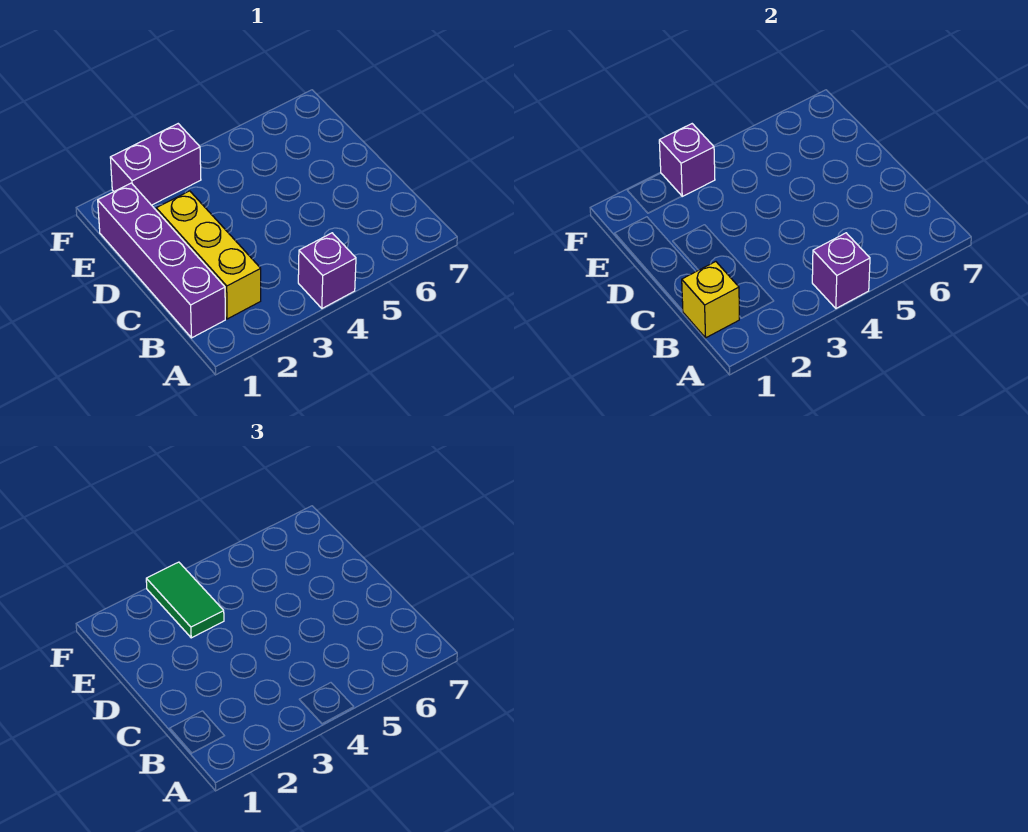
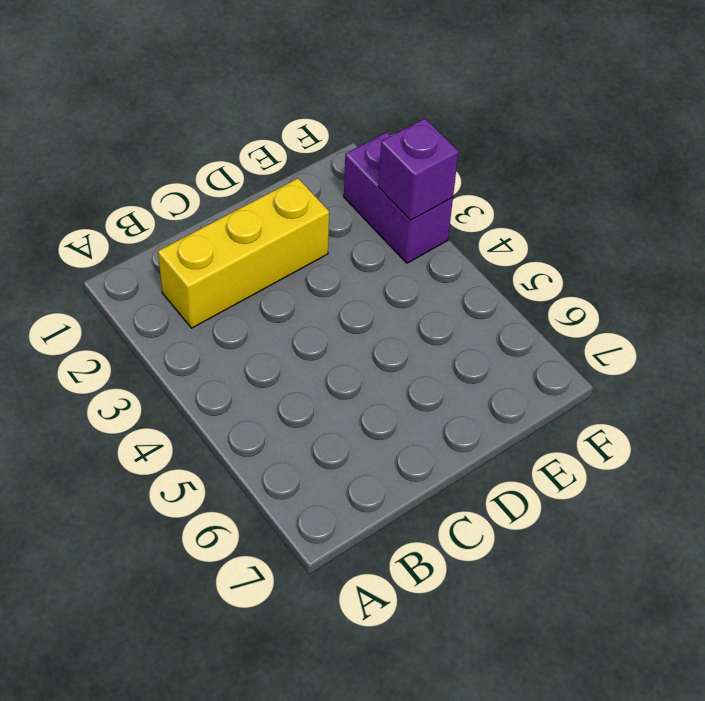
none -> purple brick A4 level 1
none -> purple brick B1:E1 level 1

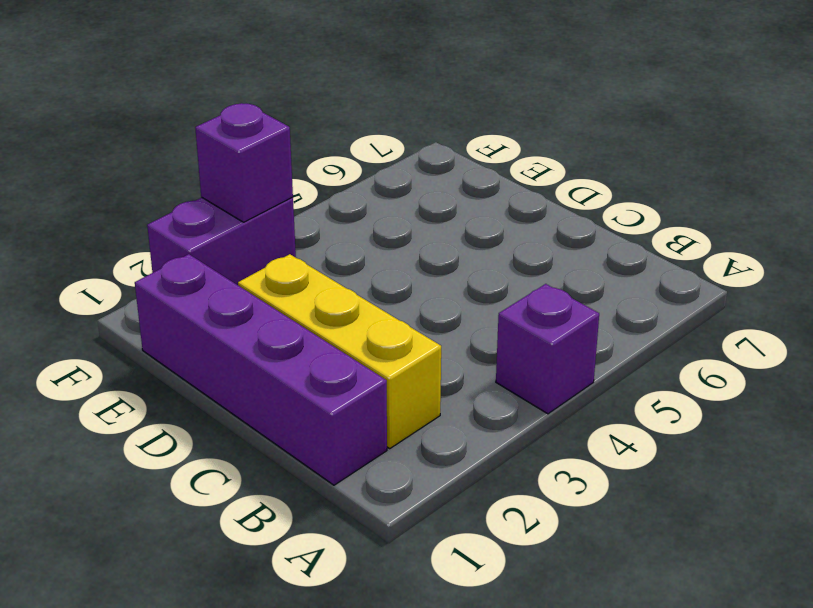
none -> purple brick A4 level 2
none -> yellow brick B1 level 2

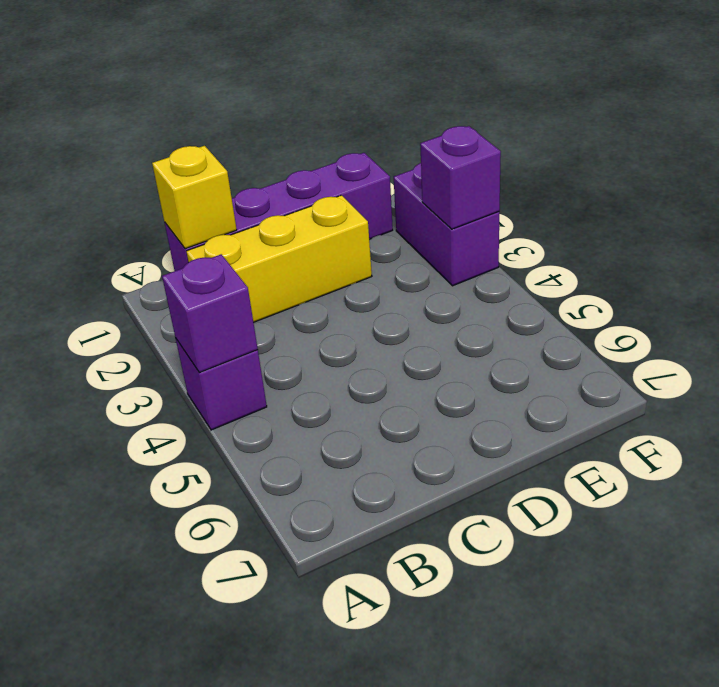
none -> green tile E3:F3 level 3

